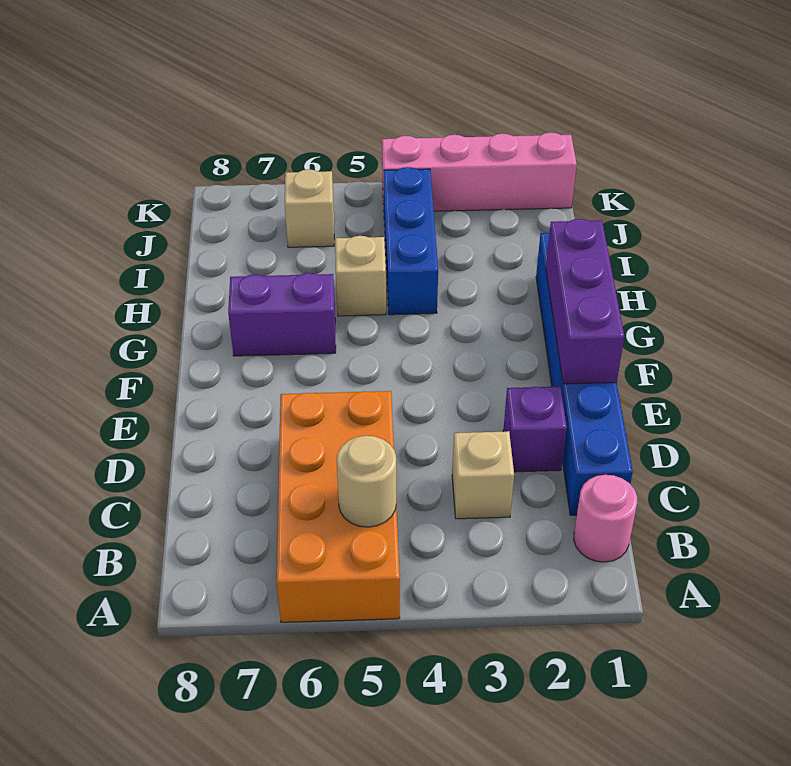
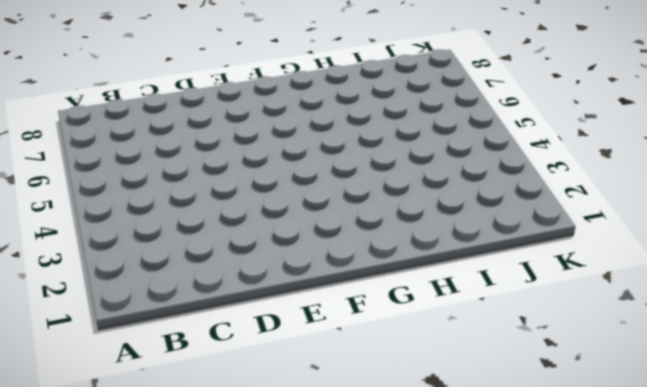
none -> orange brick A5:D6 level 1
none -> pink round brick B1 level 1
none -> blue brick C1:H1 level 1

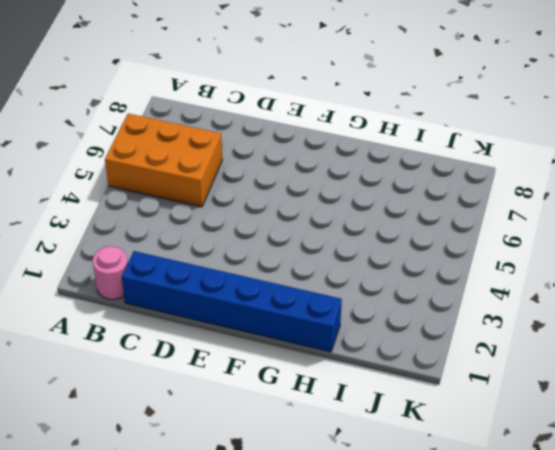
orange brick A5:C6 level 1 -> orange brick A5:D6 level 1
none -> tan brick C3 level 1
none -> purple brick D2 level 1
none -> purple brick G6:G7 level 1

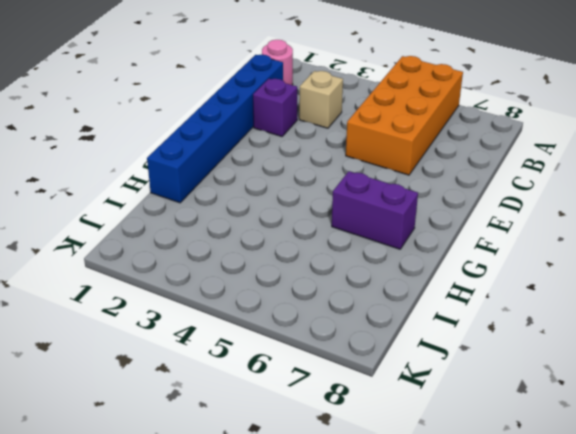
none -> blue brick H4:J4 level 1
none -> tan brick H5 level 1
none -> tan brick J6 level 1

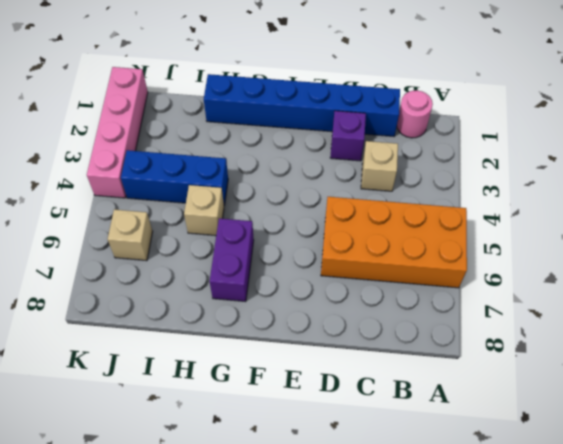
none -> tan round brick B5 level 2
none -> purple brick E1:G1 level 2

